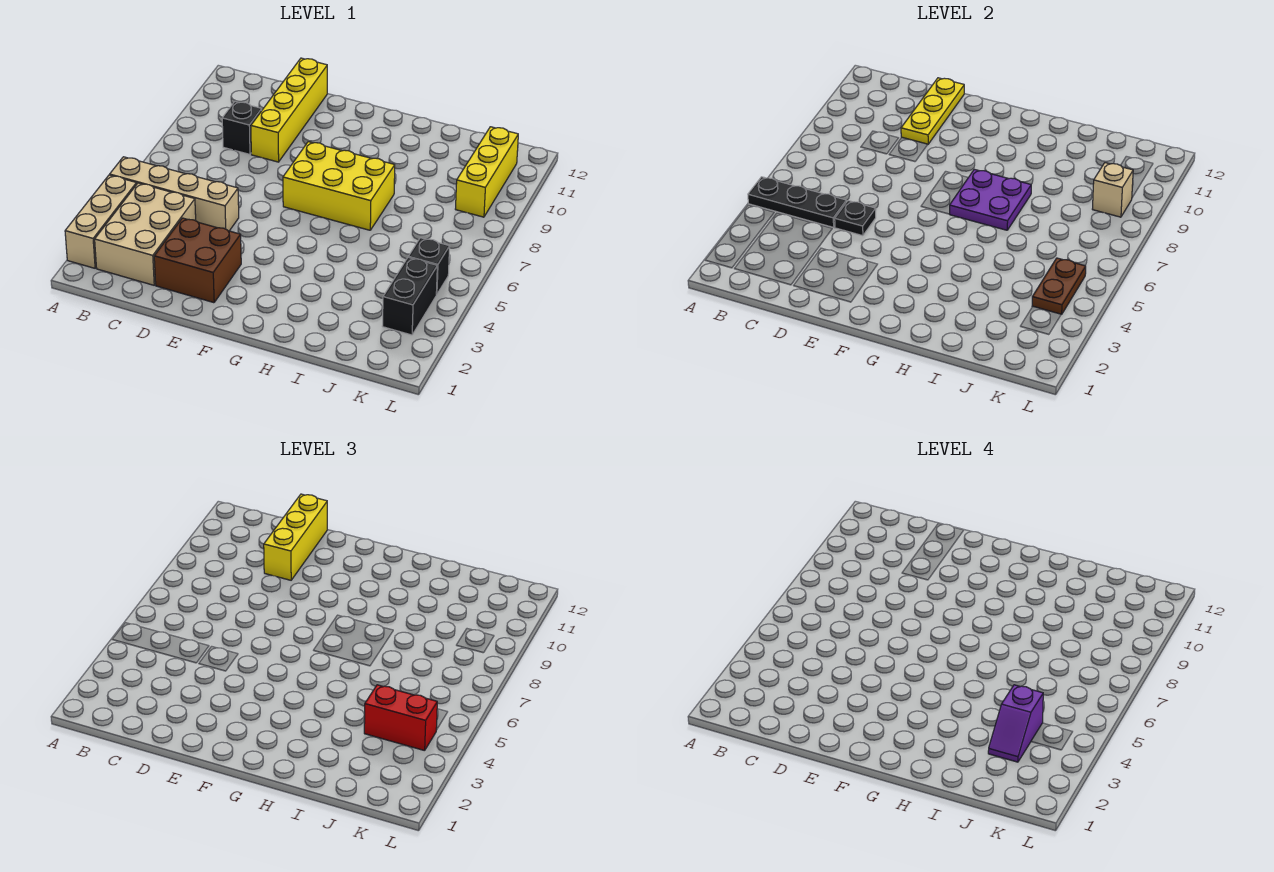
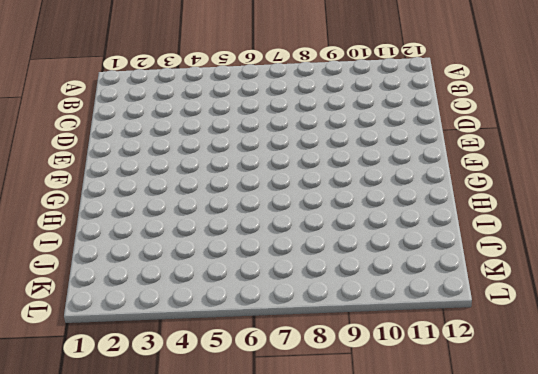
none -> tan brick A2:A4 level 1
none -> tan brick A5:D5 level 1
none -> tan brick B2:C4 level 1

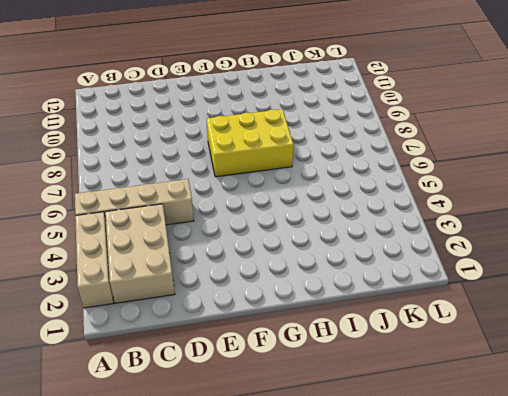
none -> black brick C9 level 1
none -> brown brick D2:E3 level 1
none -> yellow brick D9:D12 level 1

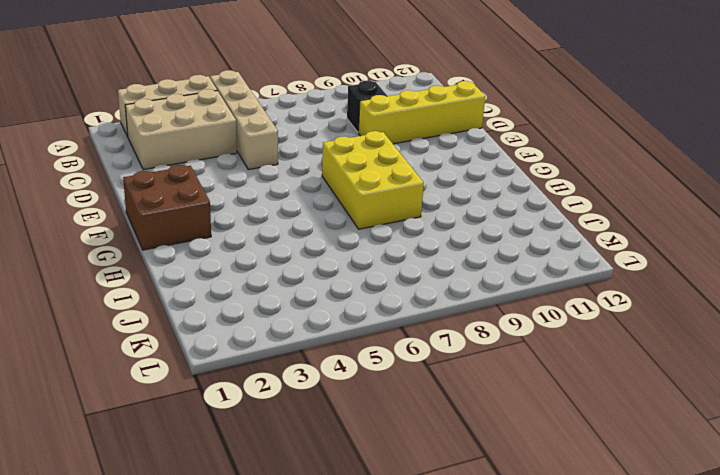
brown brick F1:G2 level 1 -> brown brick D2:E3 level 1
none -> black brick K3:K4 level 1
none -> black brick K5 level 1
none -> yellow brick K9:K11 level 1

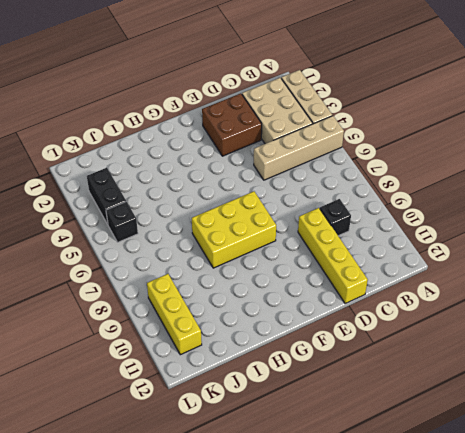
none -> black plate A5:C5 level 2
none -> black plate D5 level 2
none -> yellow plate D10:D12 level 2

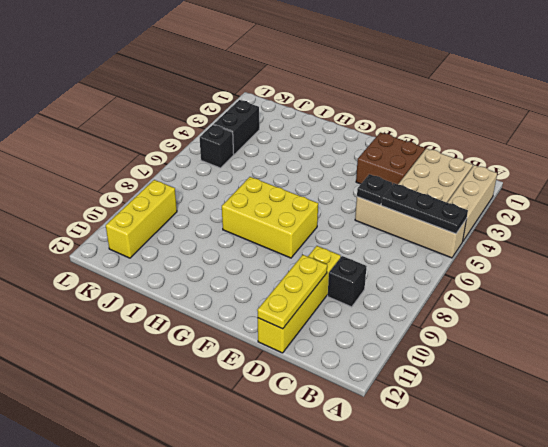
none -> purple plate G7:H8 level 2
none -> brown plate K4:K5 level 2
none -> tan brick K9 level 2

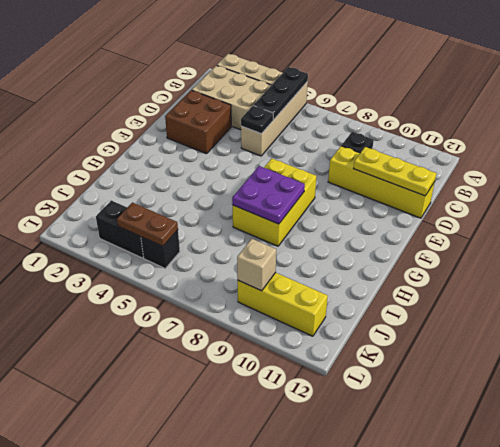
none -> yellow brick D10:D12 level 3
none -> red brick J4:K4 level 3
none -> purple slope J3:J4 level 4 top 4

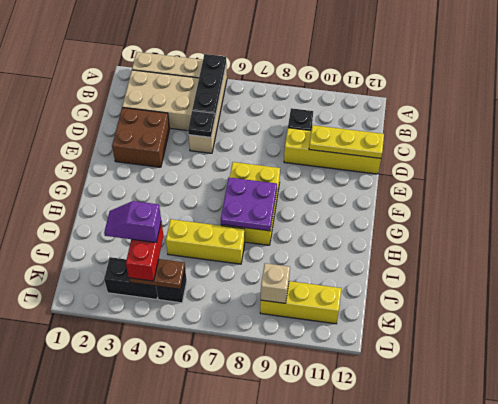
yellow brick I5:I7 level 1 -> yellow brick D10:D12 level 3

